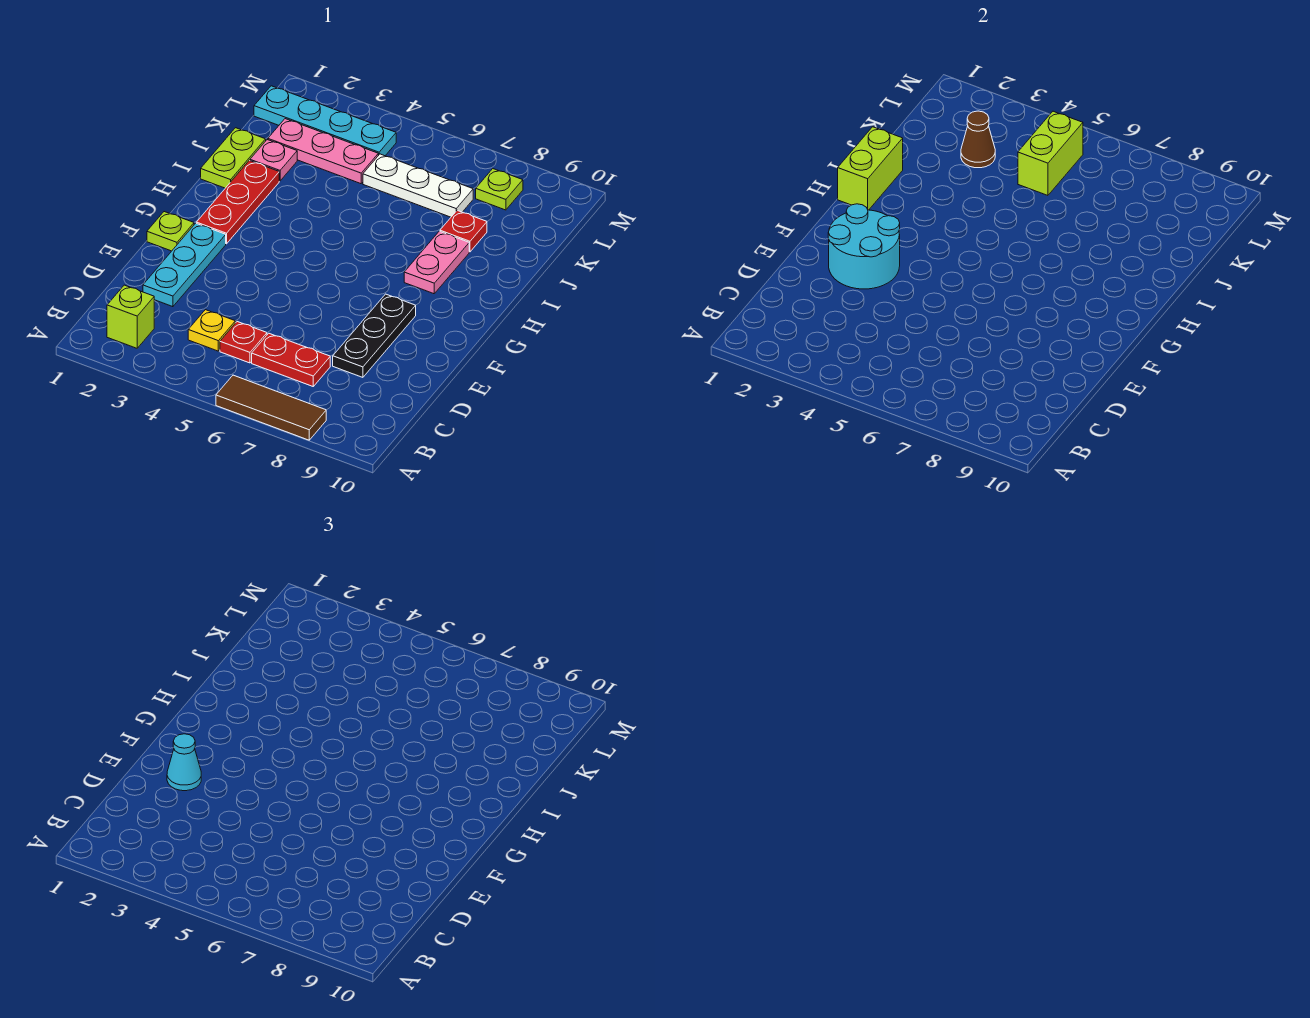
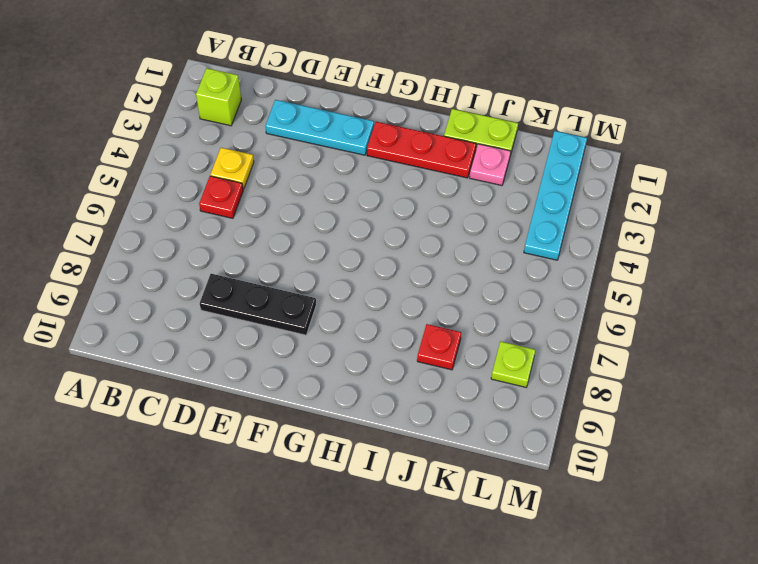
none -> brown tile A6:A8 level 1
none -> red plate C6:C7 level 1
none -> lime plate F1 level 1

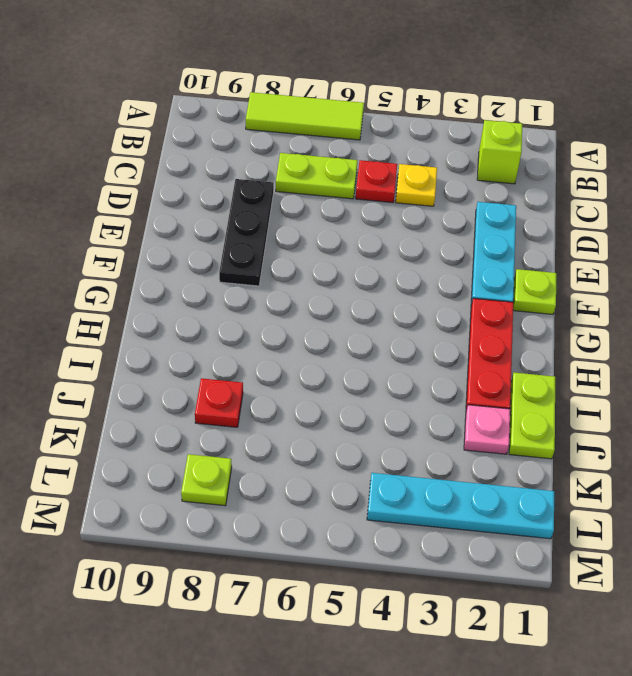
lime tile A6:A8 level 1 -> brown tile A6:A8 level 1
lime plate C6:C7 level 1 -> red plate C6:C7 level 1
none -> pink plate H8:I8 level 1
none -> pink plate K2:K4 level 1
none -> white plate K5:K7 level 1

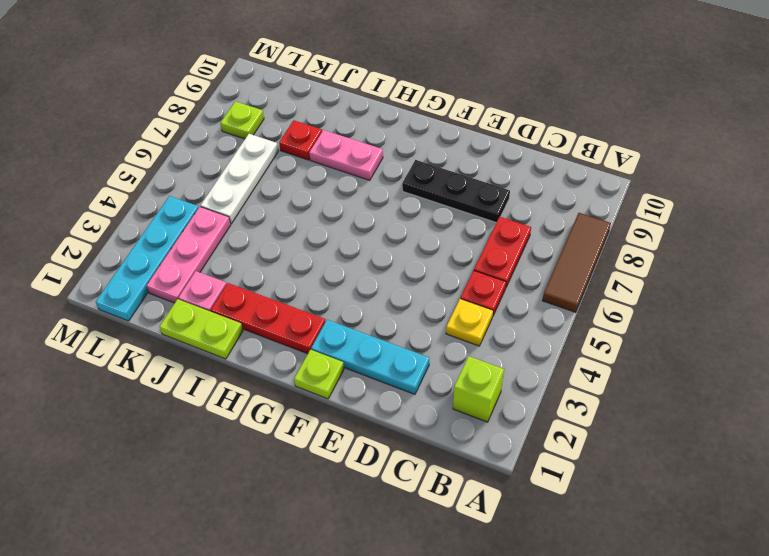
none -> cyan round brick E2:F3 level 2
none -> lime brick H1:I1 level 2
none -> brown cone K3 level 2

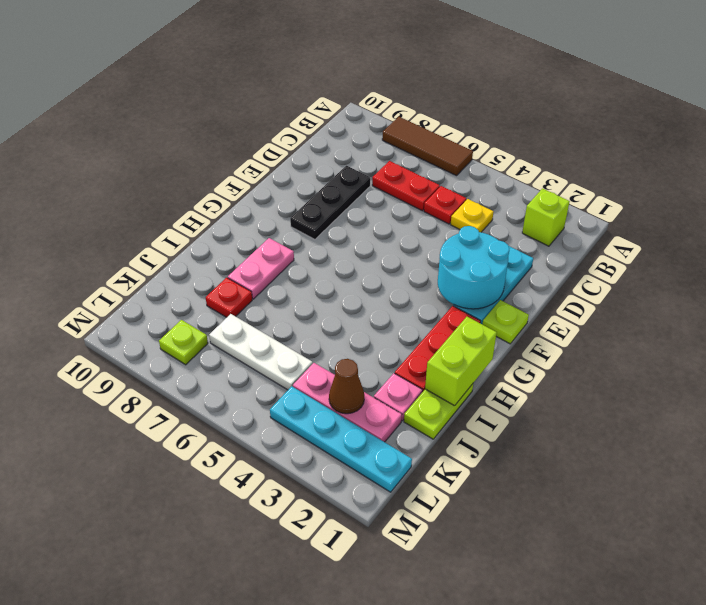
none -> lime brick K5:L5 level 2
none -> cyan cone E2 level 3

